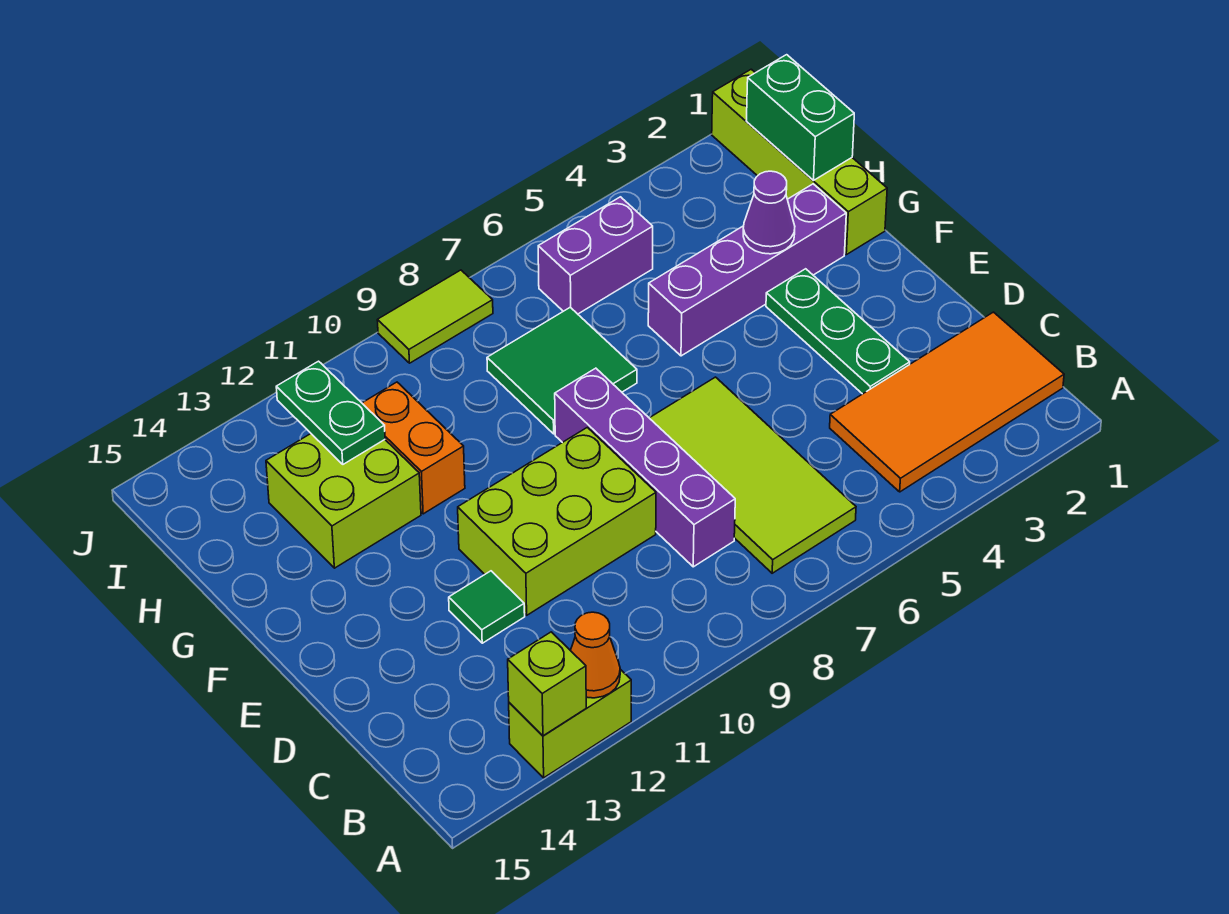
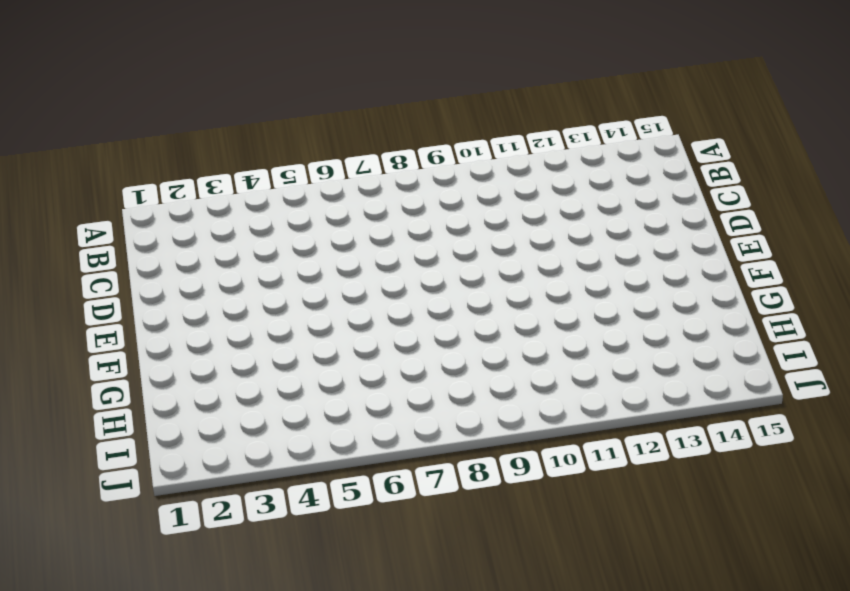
none -> lime brick A12:A13 level 1
none -> orange tile B1:C4 level 1
none -> lime tile B6:E7 level 1

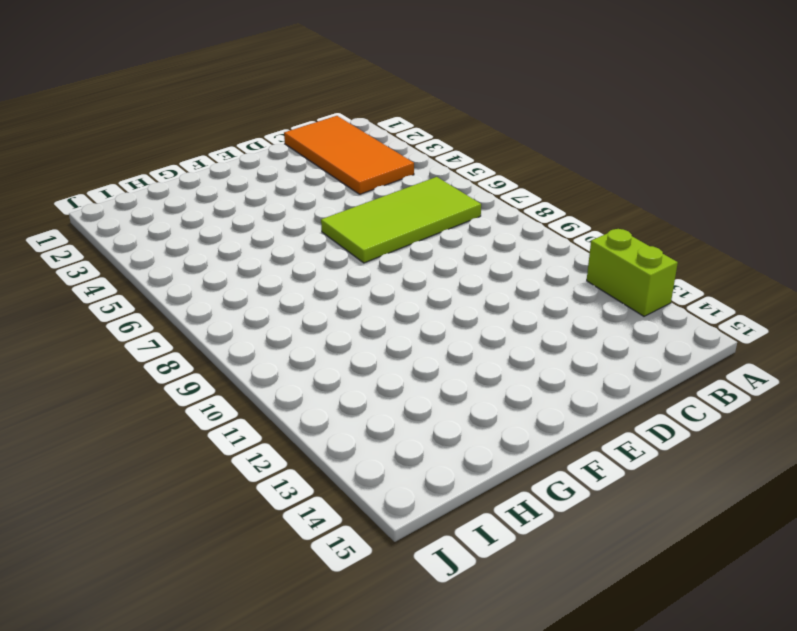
none -> purple brick C8:F8 level 1
none -> green plate D3:F3 level 1
none -> lime brick D9:E11 level 1

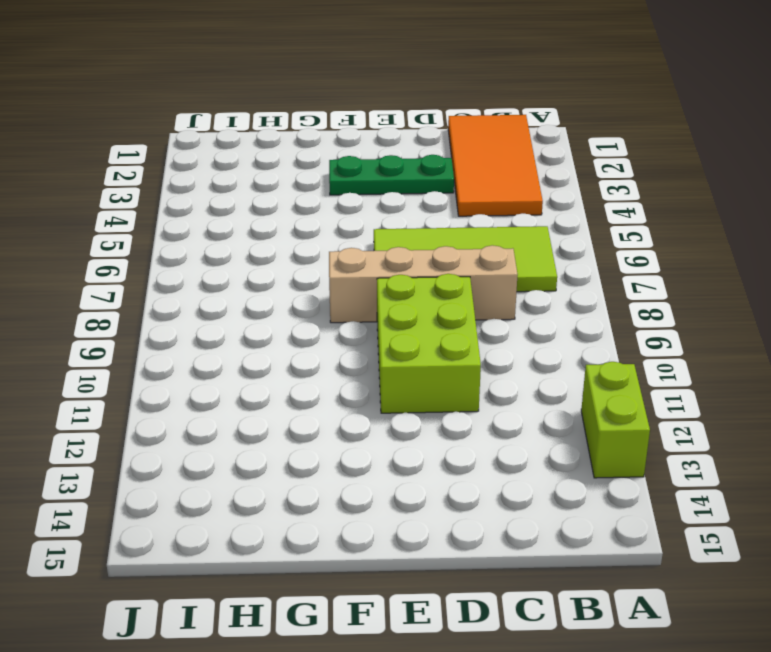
tan brick C8:F8 level 1 -> purple brick C8:F8 level 1
none -> green tile D12 level 1
none -> lime brick G1:J1 level 1
none -> purple brick G2:G5 level 1

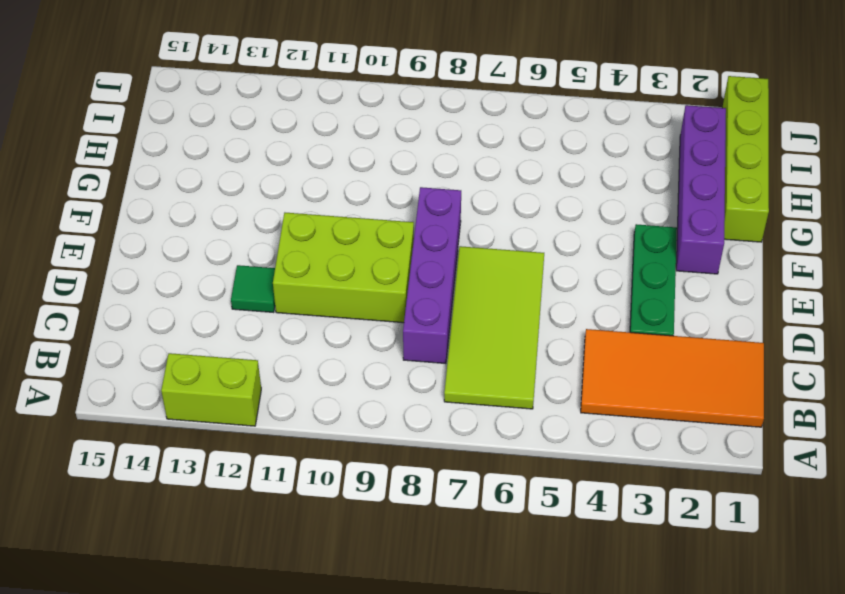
purple brick F2:I2 level 1 -> purple brick G2:G5 level 1
none -> green tile G7:H8 level 1
none -> orange brick G11:H11 level 1
none -> lime brick G12:H13 level 1

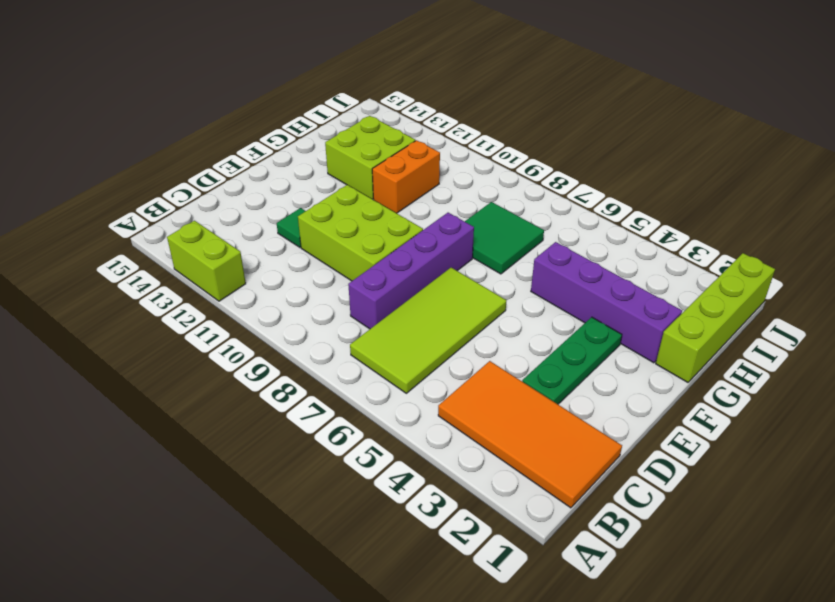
none -> purple brick I5:I6 level 1
none -> lime tile J8:J9 level 1
none -> orange cone A12 level 2

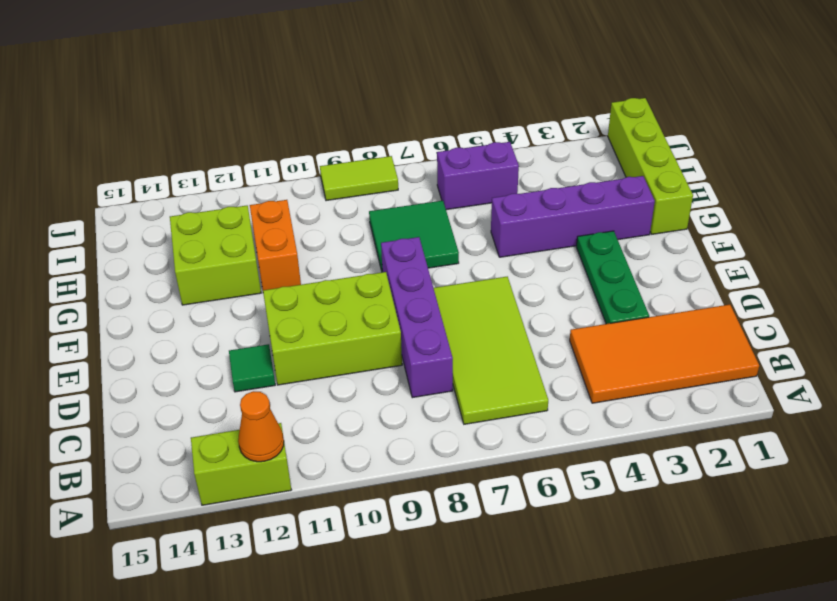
none -> lime brick A13 level 2
none -> purple cone G3 level 2
none -> green brick H1:I1 level 2

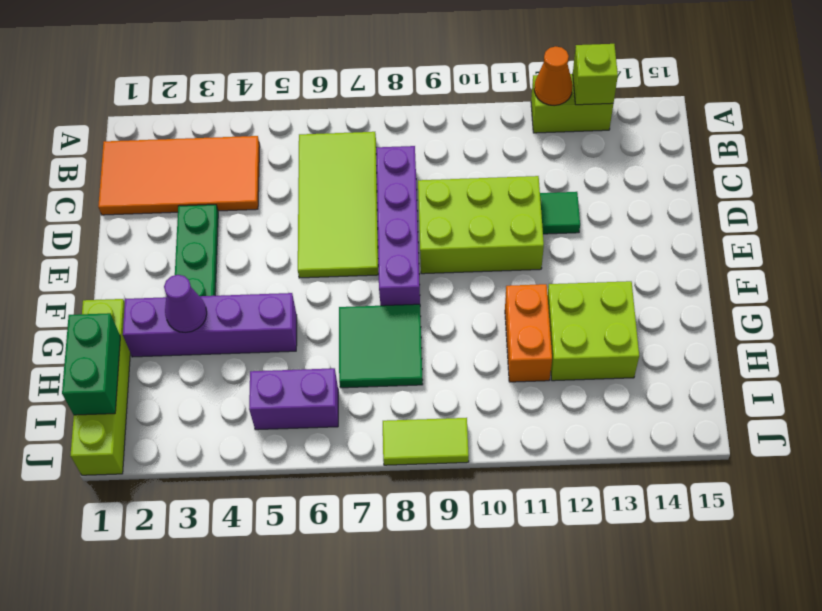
none -> green plate H12:I12 level 2

